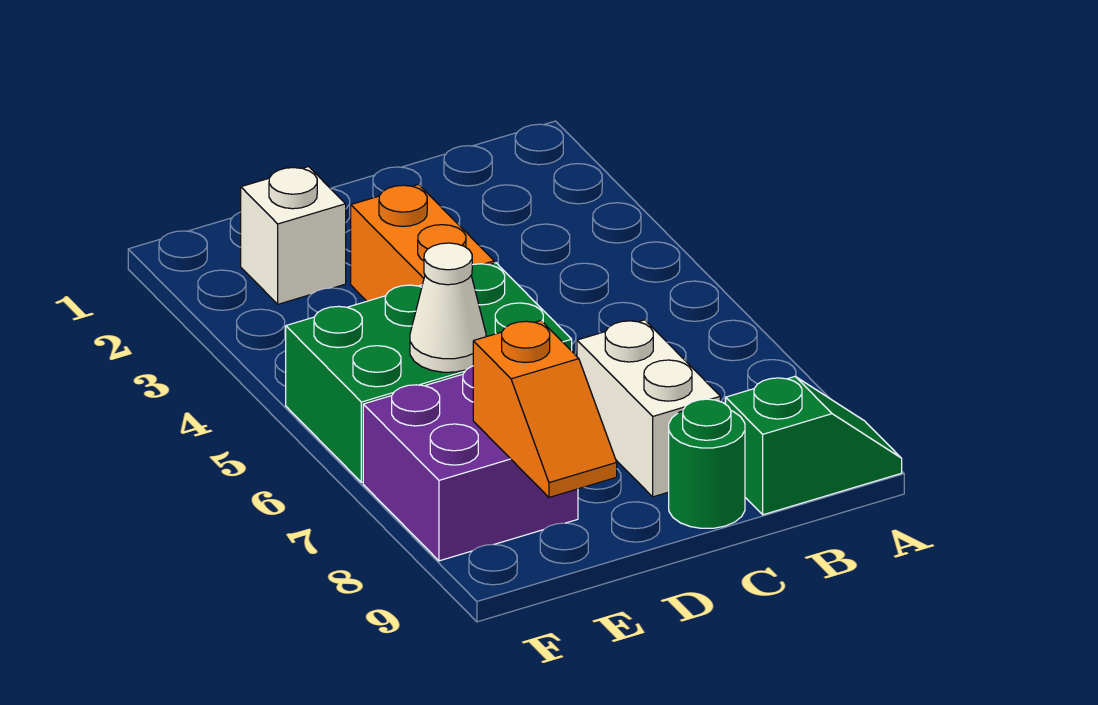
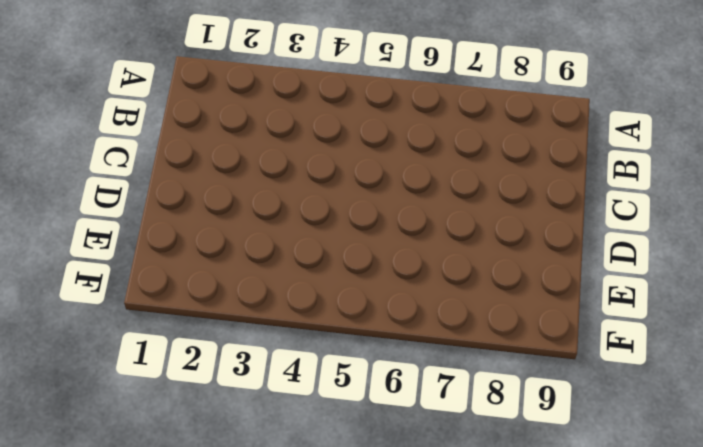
none -> green slope A9:B9 level 1 top B
none -> white brick C7:C8 level 1

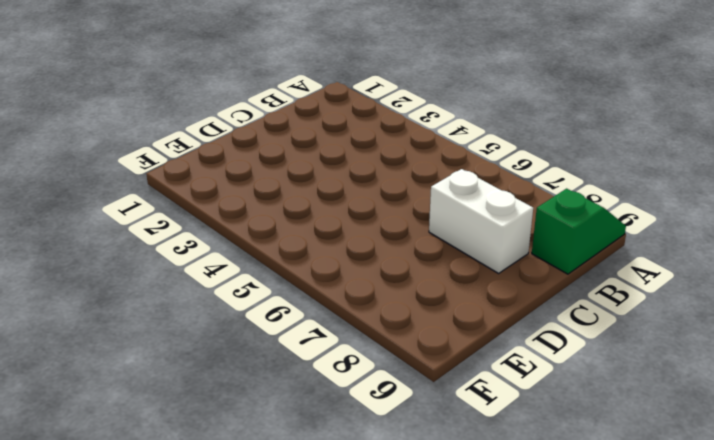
none -> green round brick C9 level 1
none -> orange brick D3:D4 level 1

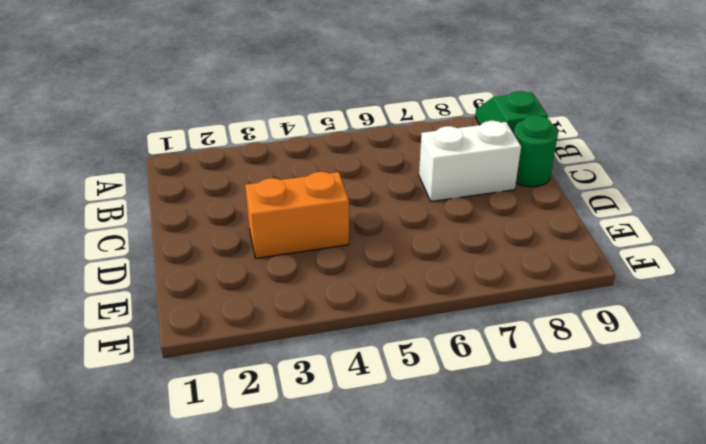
none -> green brick D5:F6 level 1
none -> white brick E2 level 1

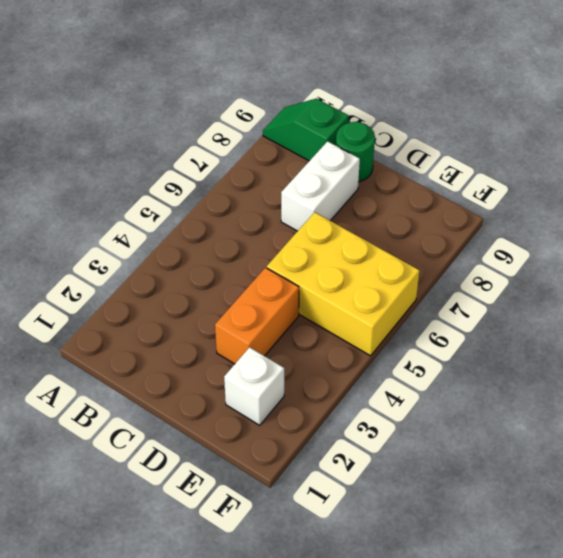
yellow brick D5:F6 level 1 -> green brick D5:F6 level 1
none -> purple brick E7:F8 level 1
none -> white cone E6 level 2

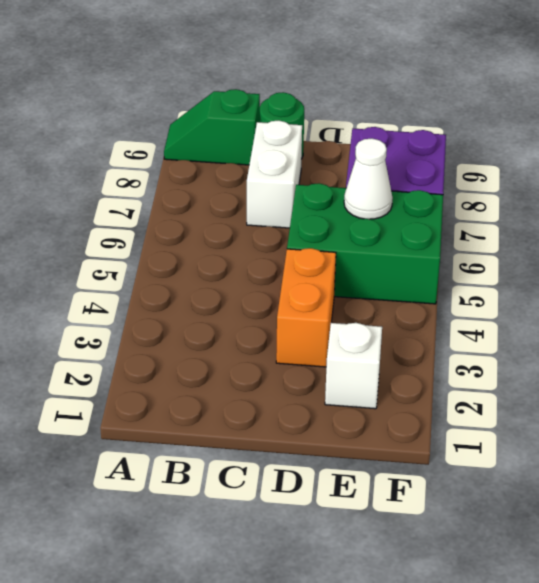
none -> orange slope E8:E9 level 2 top 8

